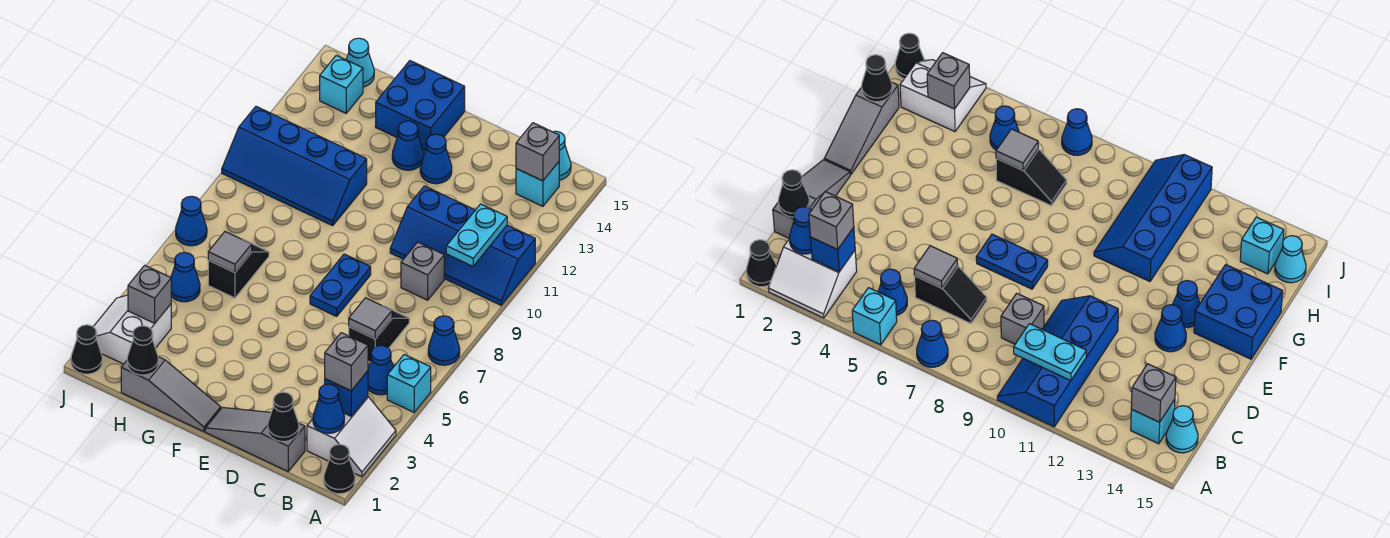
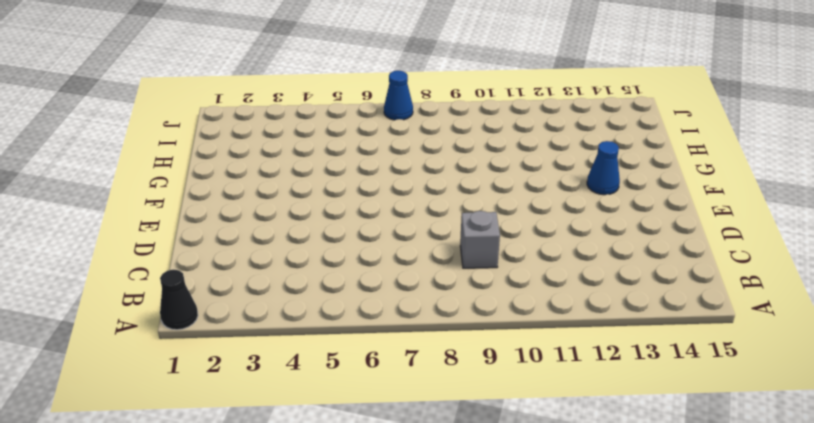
none -> white slope A2:B3 level 1 top B
none -> cyan brick A5 level 1
none -> blue cone A7 level 1
none -> blue slope A10:D11 level 1 top 11

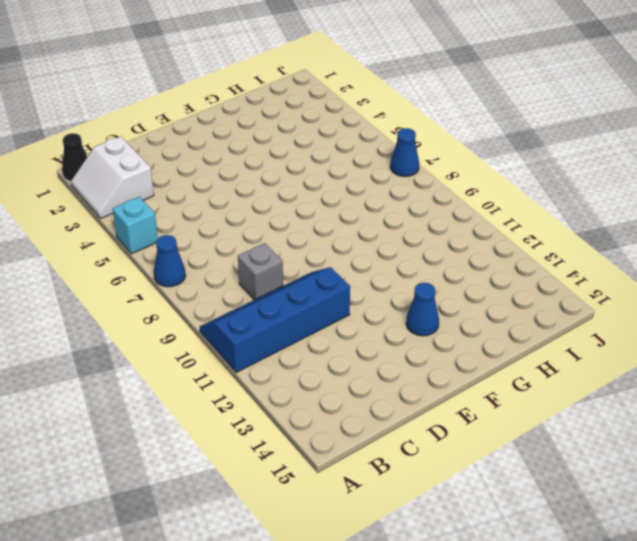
none -> blue cone B5 level 1
none -> cyan brick B14 level 1
none -> cyan cone B15 level 1
none -> grey slope C1:E1 level 1 top C

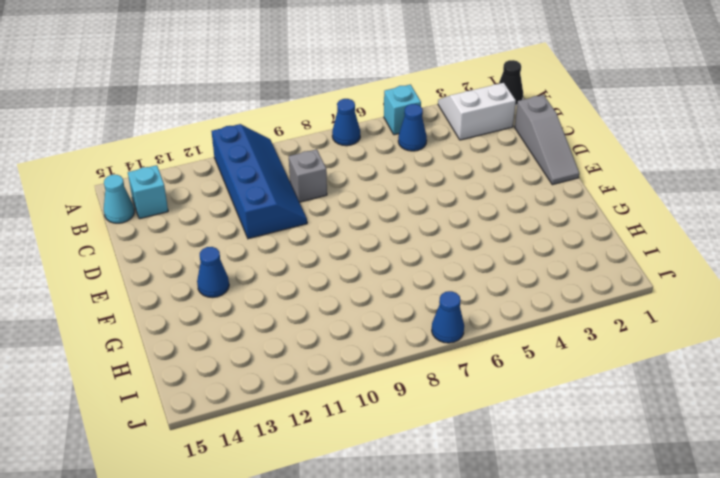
none -> black slope C6:C7 level 1 top 6
none -> blue plate E7:E8 level 1
none -> blue cone E13 level 1
none -> grey slope F1:H1 level 1 top H

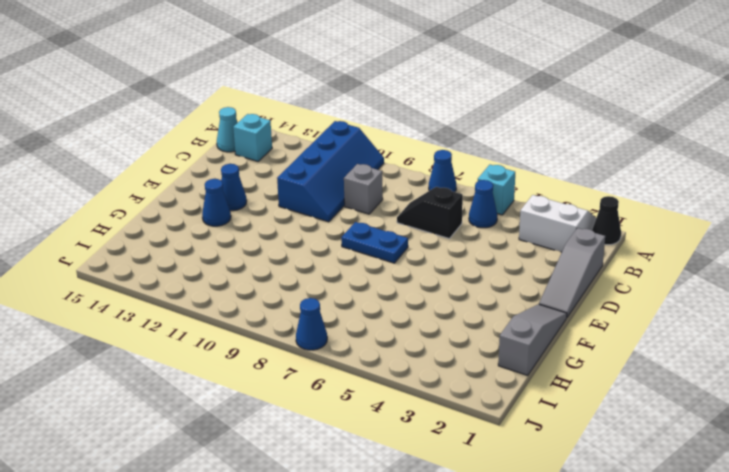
none -> blue brick F14:G15 level 1
none -> blue slope G10:J11 level 1 top 11
none -> black slope H6:H7 level 1 top 6
none -> white slope I2:J3 level 1 top I

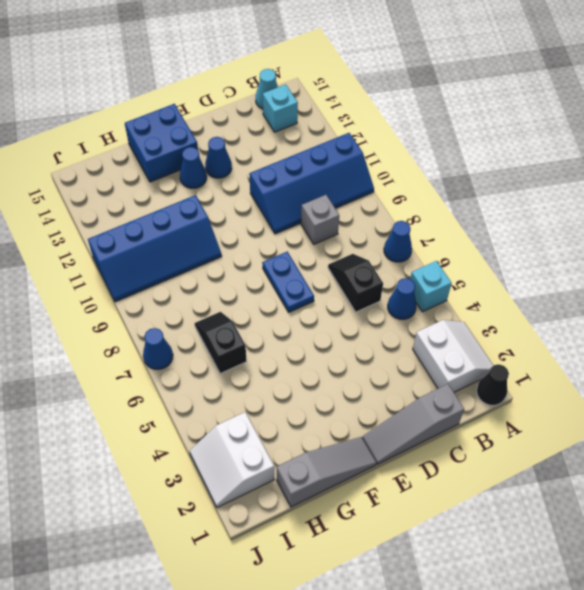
none -> blue cone I5 level 1
none -> cyan brick I14 level 1
none -> cyan cone I15 level 1
none -> black cone J1 level 1

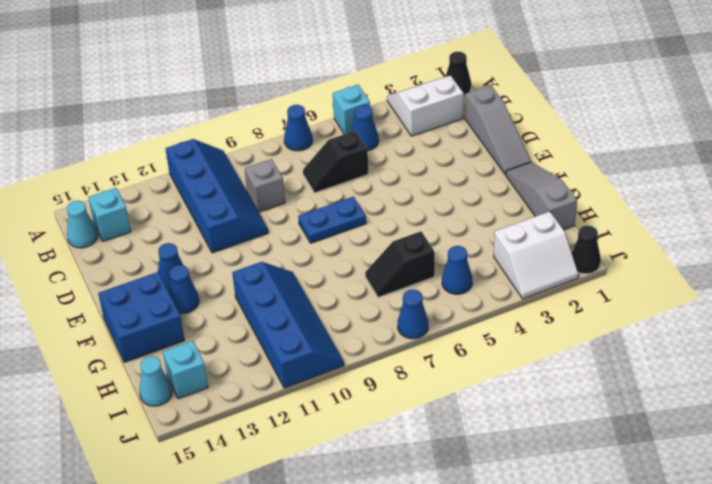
none -> blue cone B2 level 2
none -> blue brick B3 level 2
none -> cyan plate B10:B11 level 2
none -> grey brick B14 level 2

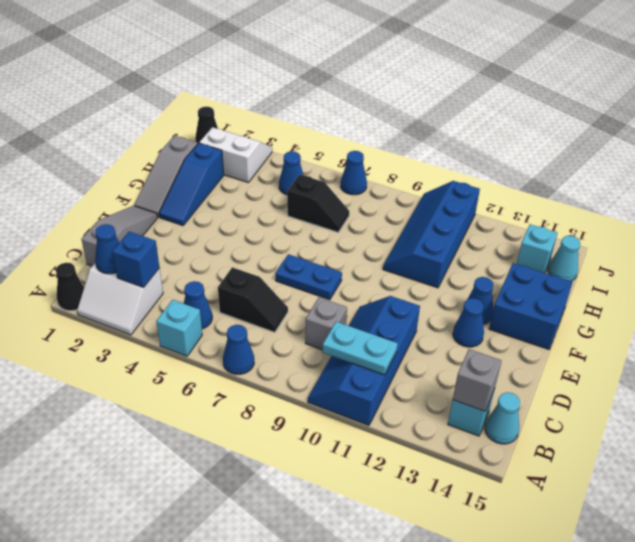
blue slope F2:H2 level 1 top H -> none
none -> black cone C1 level 2
none -> grey tile C6 level 2
none -> black cone H1 level 2
none -> grey tile H6 level 2

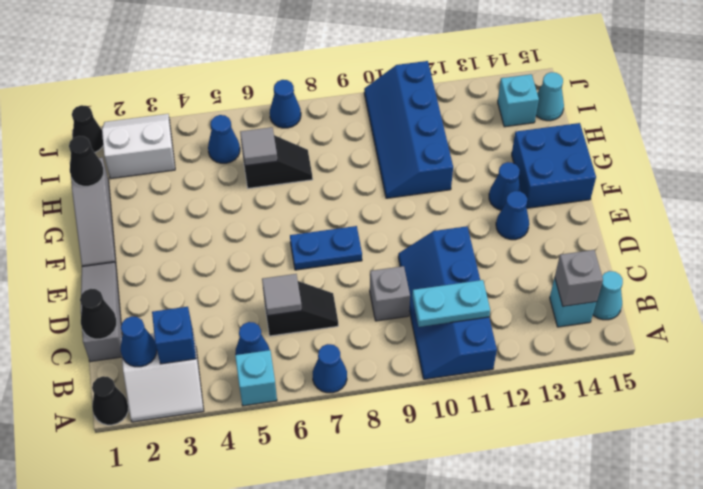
none -> grey brick I3 level 2
none -> grey brick B3 level 3

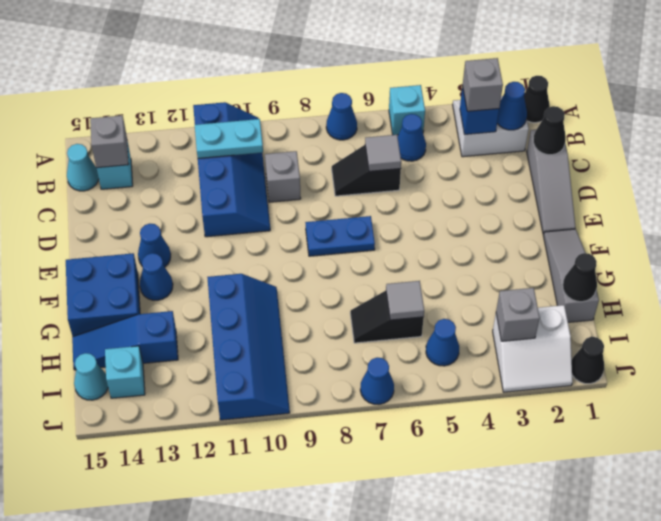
blue slope H13:H15 level 1 top 13 -> none

